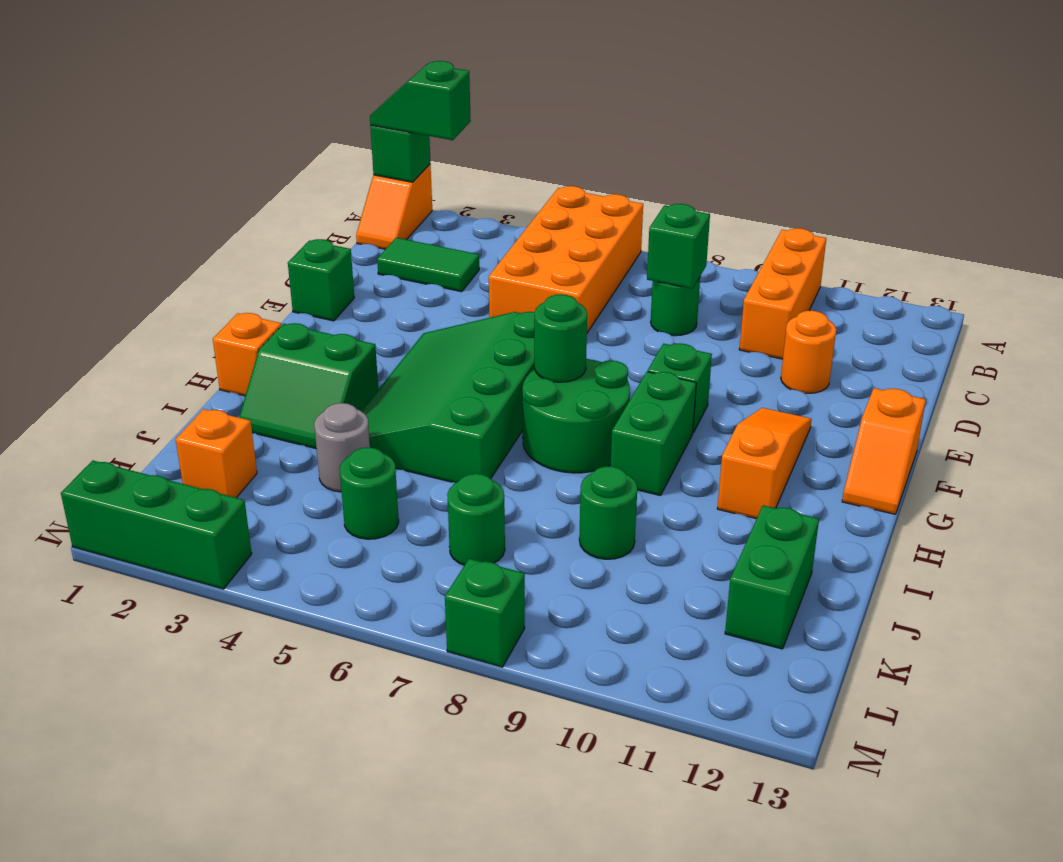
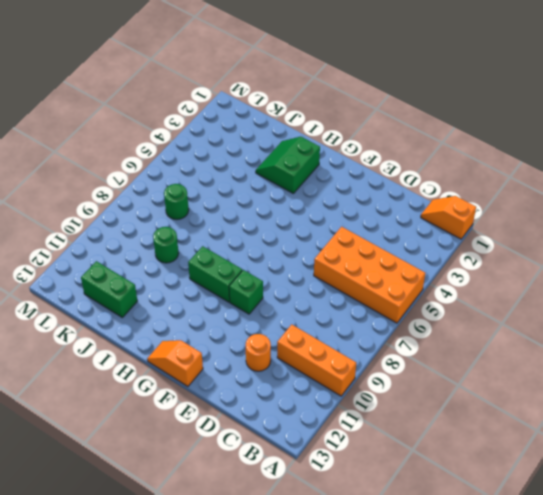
none -> green tile C2:C3 level 1
none -> green round brick C8 level 1
none -> green brick E1 level 1

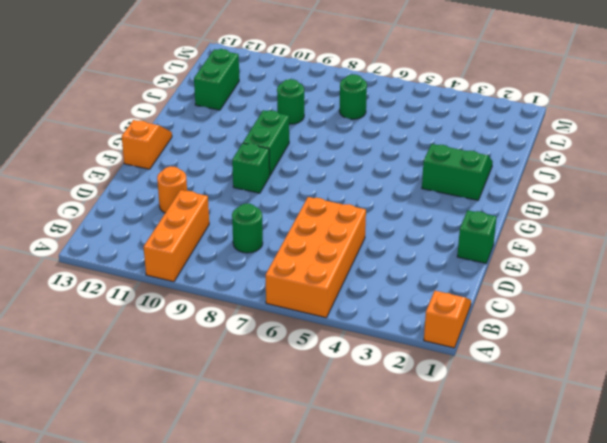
none -> green tile C2:C3 level 1
none -> green slope F4:I6 level 1 top 6
none -> orange slope F11:H11 level 1 top H

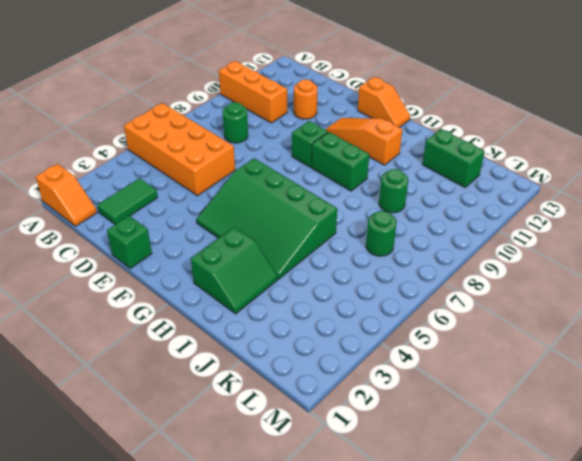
none -> green round brick G7:H8 level 1
none -> orange brick H1 level 1
none -> grey round brick J4 level 1

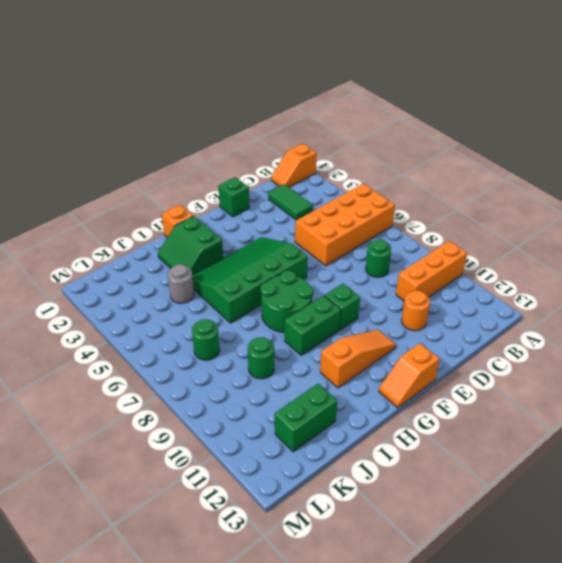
none -> orange brick K2 level 1
none -> green round brick K5 level 1
none -> green brick M1:M3 level 1

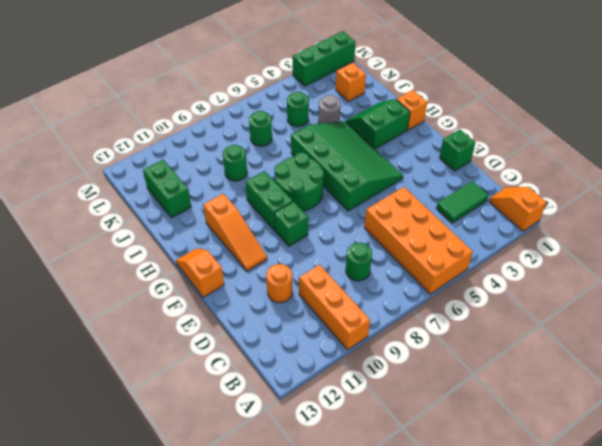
none -> green brick M8 level 1
none -> green brick A1 level 2
none -> green brick C8 level 2

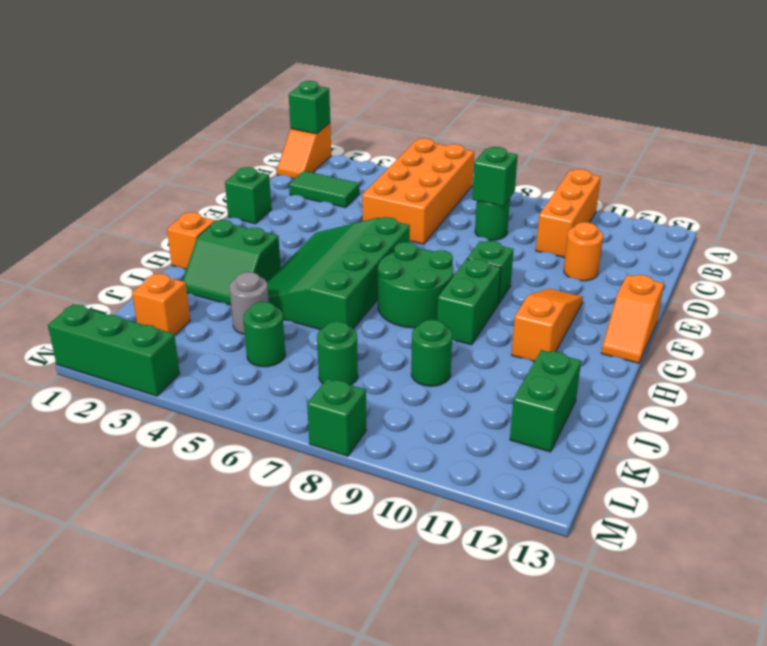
none -> green round brick G7 level 2
none -> green slope A1:A2 level 3 top 2

